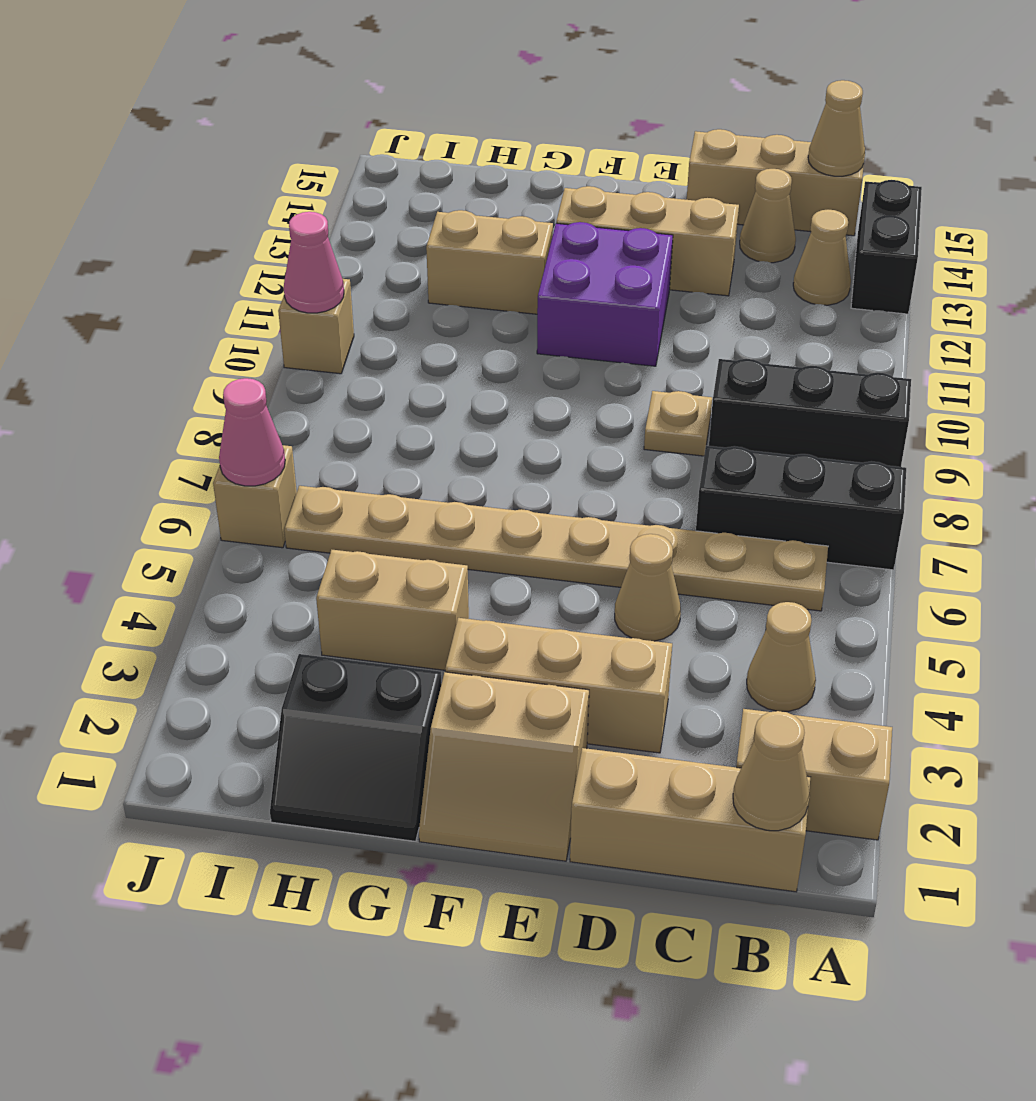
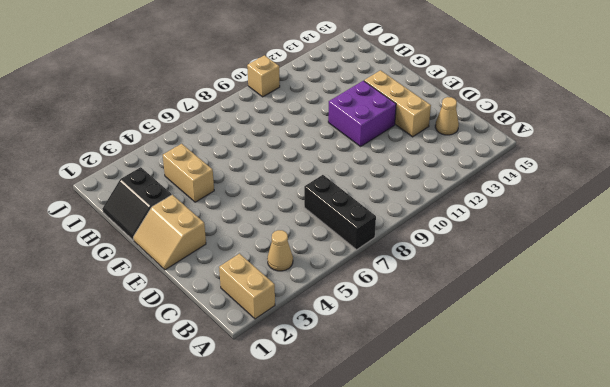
none -> black brick A9:C9 level 1
none -> black brick A13:A14 level 1
none -> tan brick B1:D1 level 1

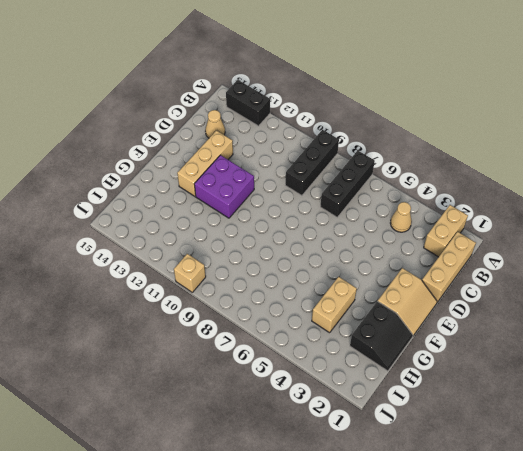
none -> tan plate B6:I6 level 1
none -> tan cone B13 level 1
none -> tan brick B15:D15 level 1

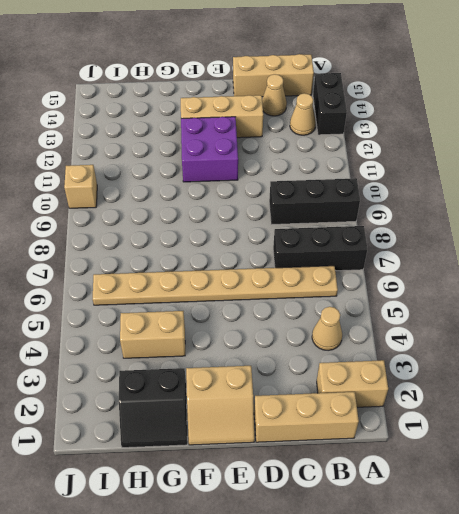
none -> tan brick D3:F3 level 1
none -> tan cone D5 level 1
none -> tan plate D9 level 1

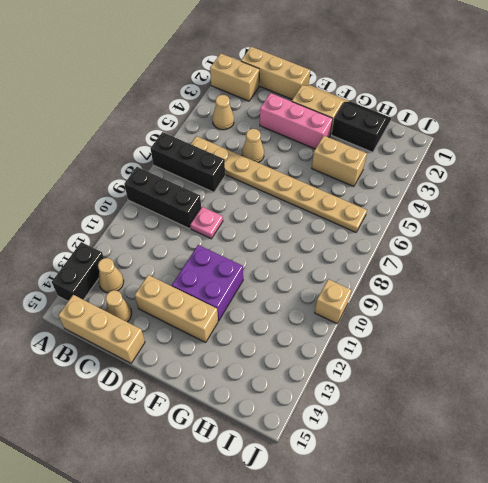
pink brick D3:F3 level 1 -> tan brick D3:F3 level 1
pink plate D9 level 1 -> tan plate D9 level 1
none -> tan brick G12:H12 level 1
none -> tan brick J6 level 1
none -> tan cone B1 level 2

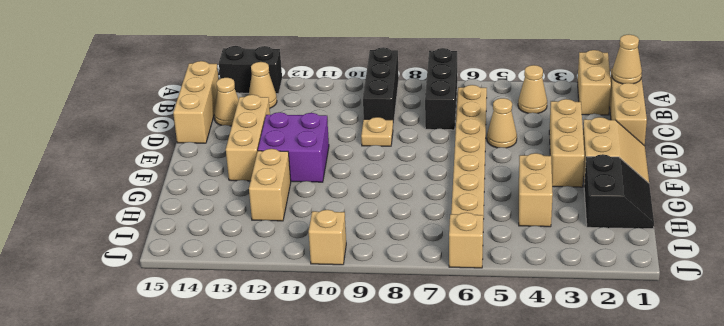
none -> tan cone B15 level 2
none -> pink cone J6 level 2
none -> pink cone J10 level 2

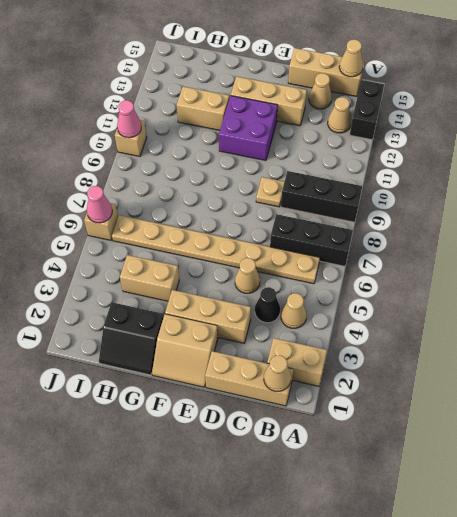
black cone C4 level 1 -> none

